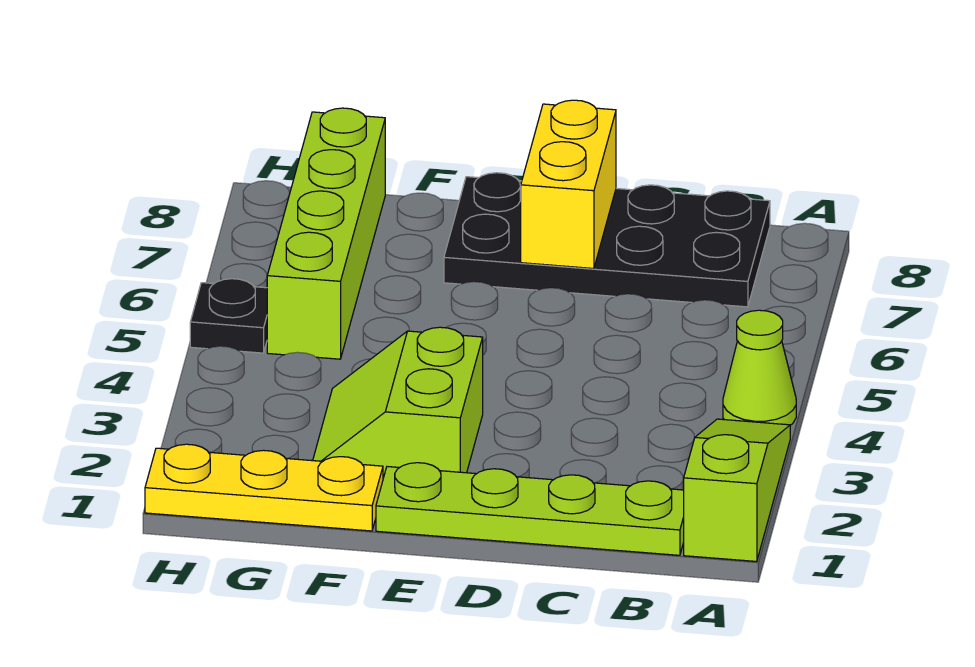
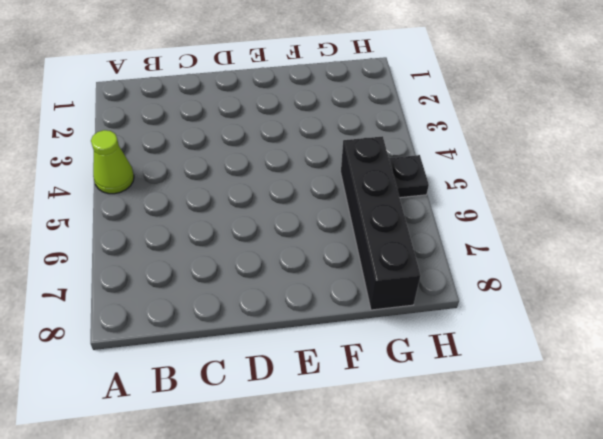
black brick G5:G8 level 1 -> lime brick G5:G8 level 1
none -> lime slope A1:A3 level 1 top 1
none -> lime plate B1:E1 level 1

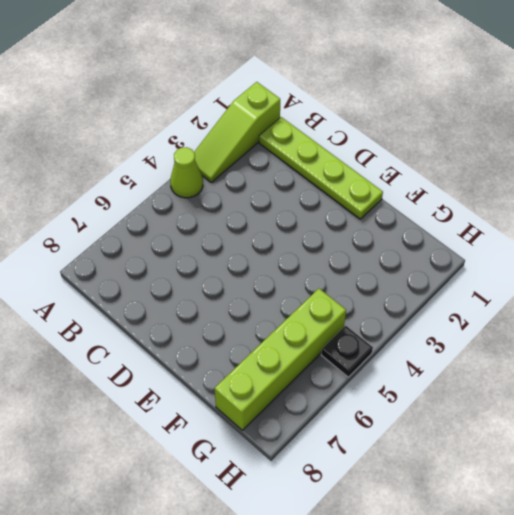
none -> black plate B7:E8 level 1
none -> lime slope E2:F3 level 1 top E

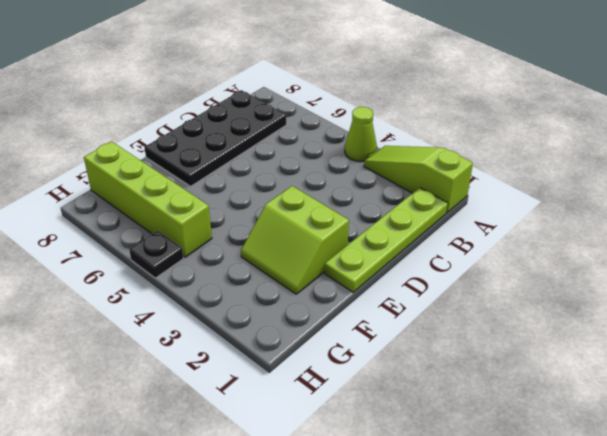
none -> yellow plate F1:H1 level 1
none -> yellow brick D7:D8 level 2

